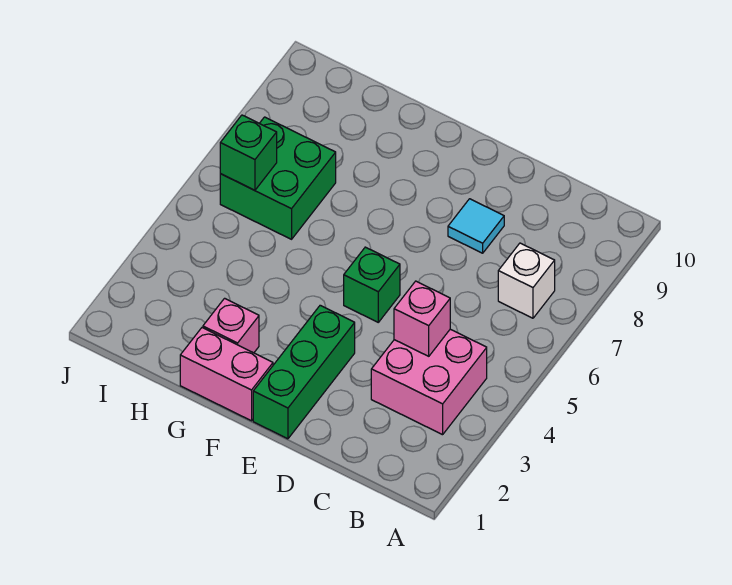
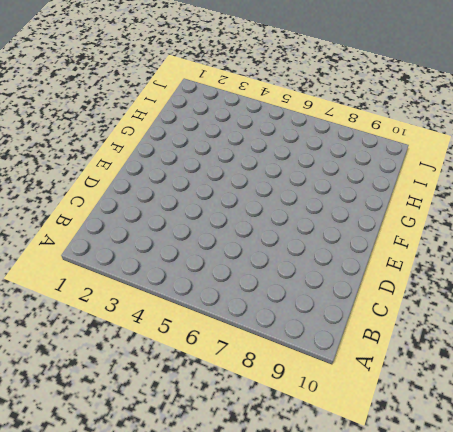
none -> pink brick B3:C4 level 1
none -> white brick B7 level 1

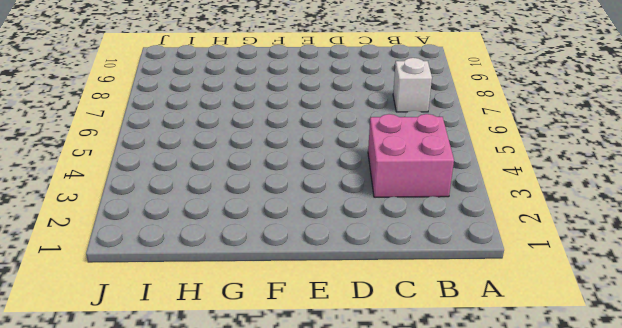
none -> cyan tile D8 level 1
none -> green brick E1:E3 level 1

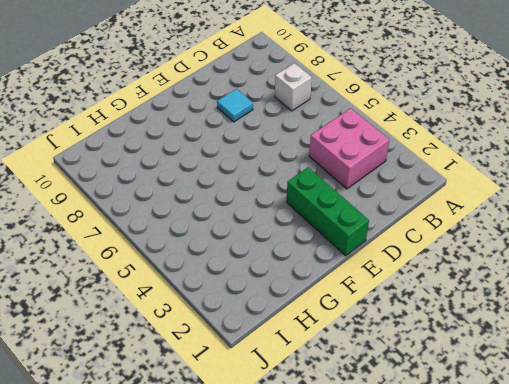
none -> green brick E5 level 1
none -> pink brick F1:G1 level 1

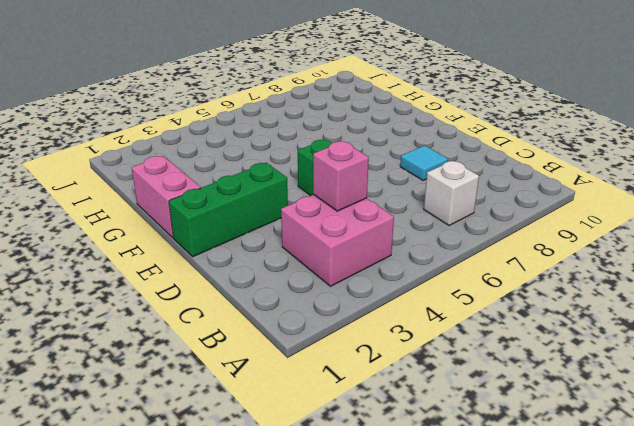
none -> pink brick G2 level 1
none -> green brick H6:I7 level 1

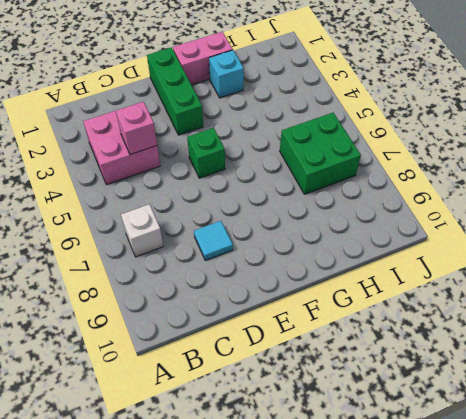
cyan brick G2 level 1 -> pink brick G2 level 1
none -> green brick I6 level 2

